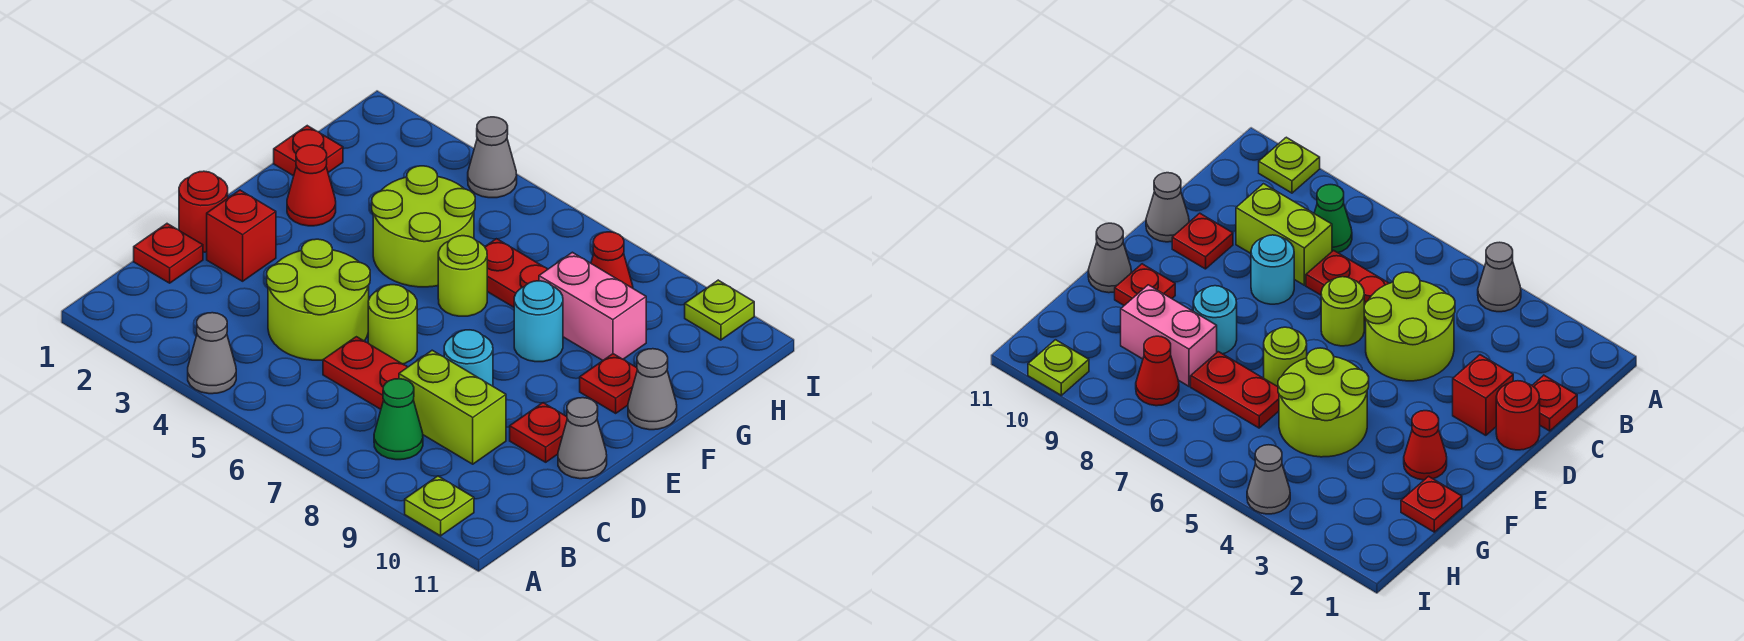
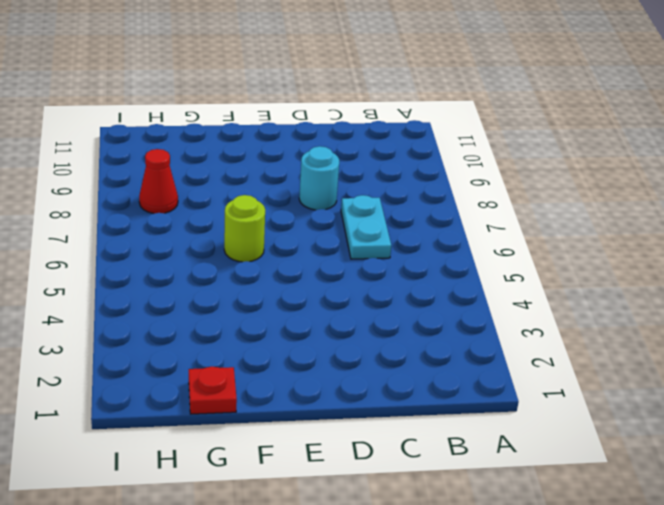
cyan plate C6:C7 level 1 -> red plate C6:C7 level 1
none -> grey cone A4 level 1
none -> lime plate A10 level 1
none -> green cone B8 level 1

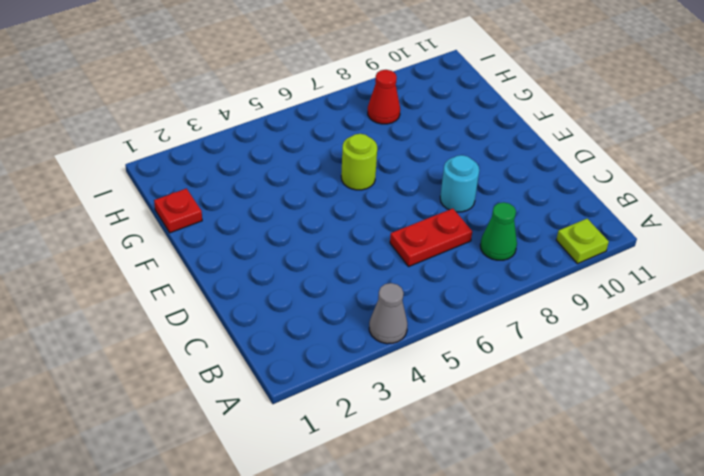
none -> red plate C1 level 1
none -> lime round brick C4:D5 level 1
none -> lime brick C8:C9 level 1

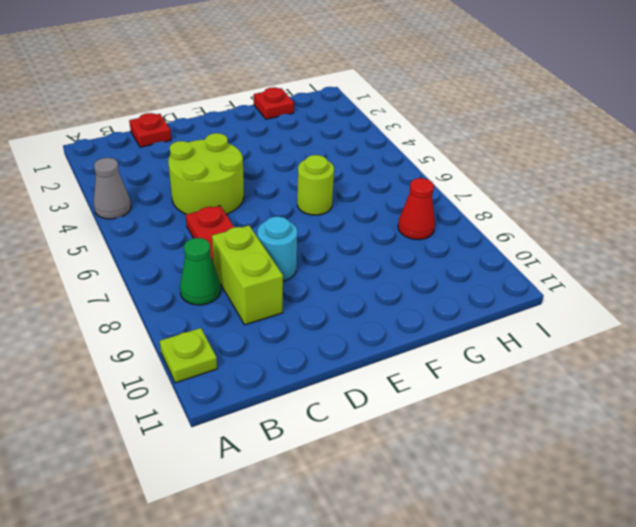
none -> red round brick D1 level 1
none -> red brick D2 level 1
none -> lime round brick D6 level 1

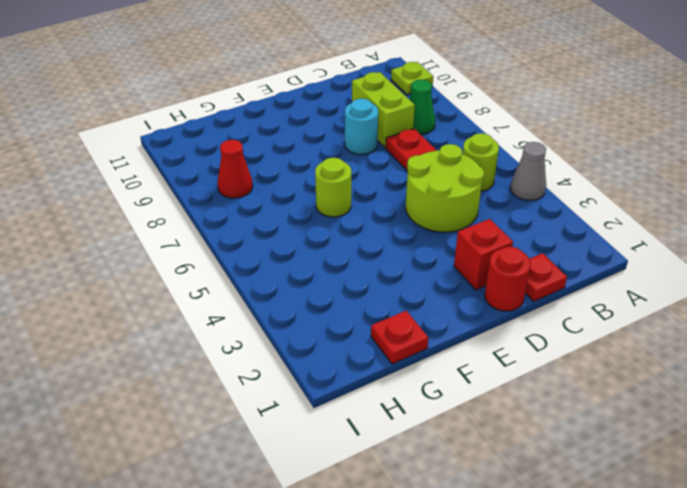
lime round brick B5 level 1 -> lime round brick D6 level 1
none -> red plate D10 level 1
none -> grey cone D11 level 1
none -> red cone F2 level 1

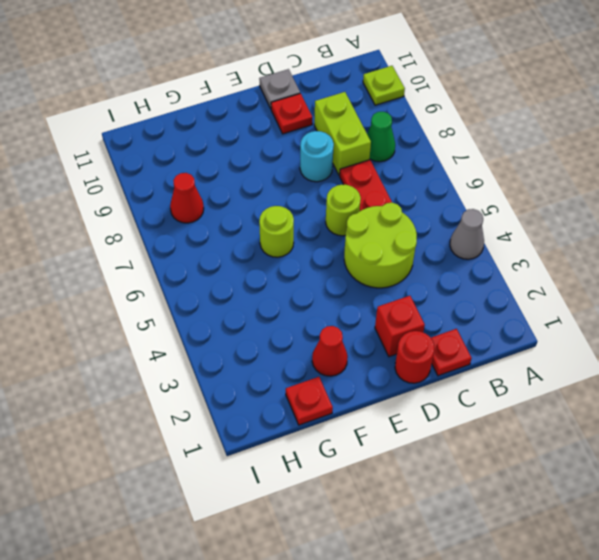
grey plate D11 level 1 -> grey cone D11 level 1
none -> lime round brick F4:G5 level 1
none -> cyan round brick F8 level 1
none -> red plate F10 level 1

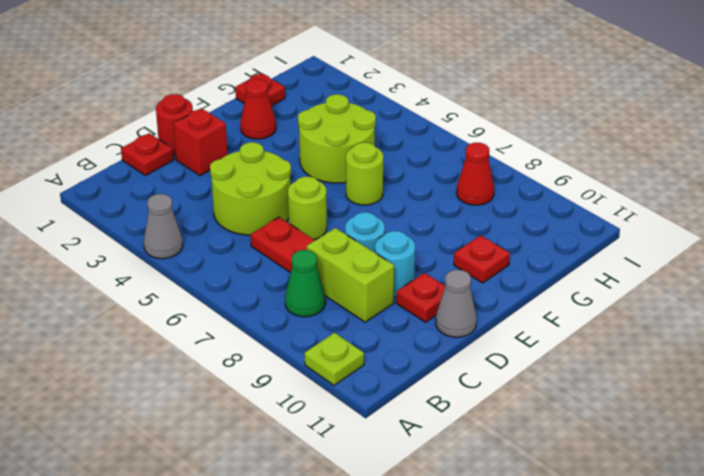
cyan round brick D9 level 1 -> cyan round brick F8 level 1
none -> grey cone F11 level 1
none -> red plate G6:G7 level 1
none -> pink brick G8:G9 level 1

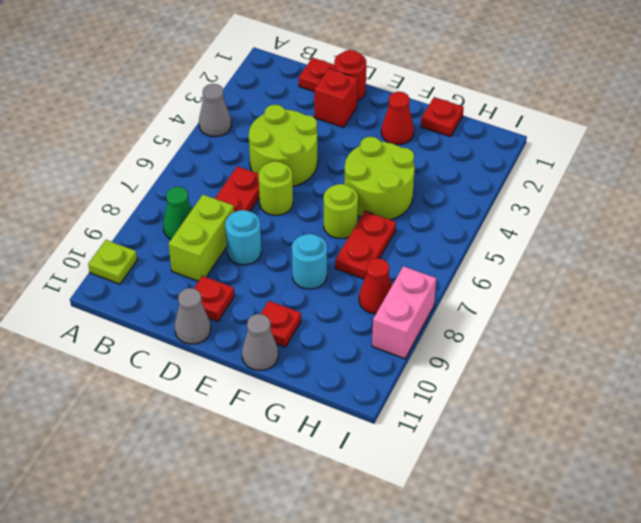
pink brick I8:I9 level 1 -> pink brick G8:G9 level 1
none -> grey cone I4 level 1
none -> lime plate I10 level 1

